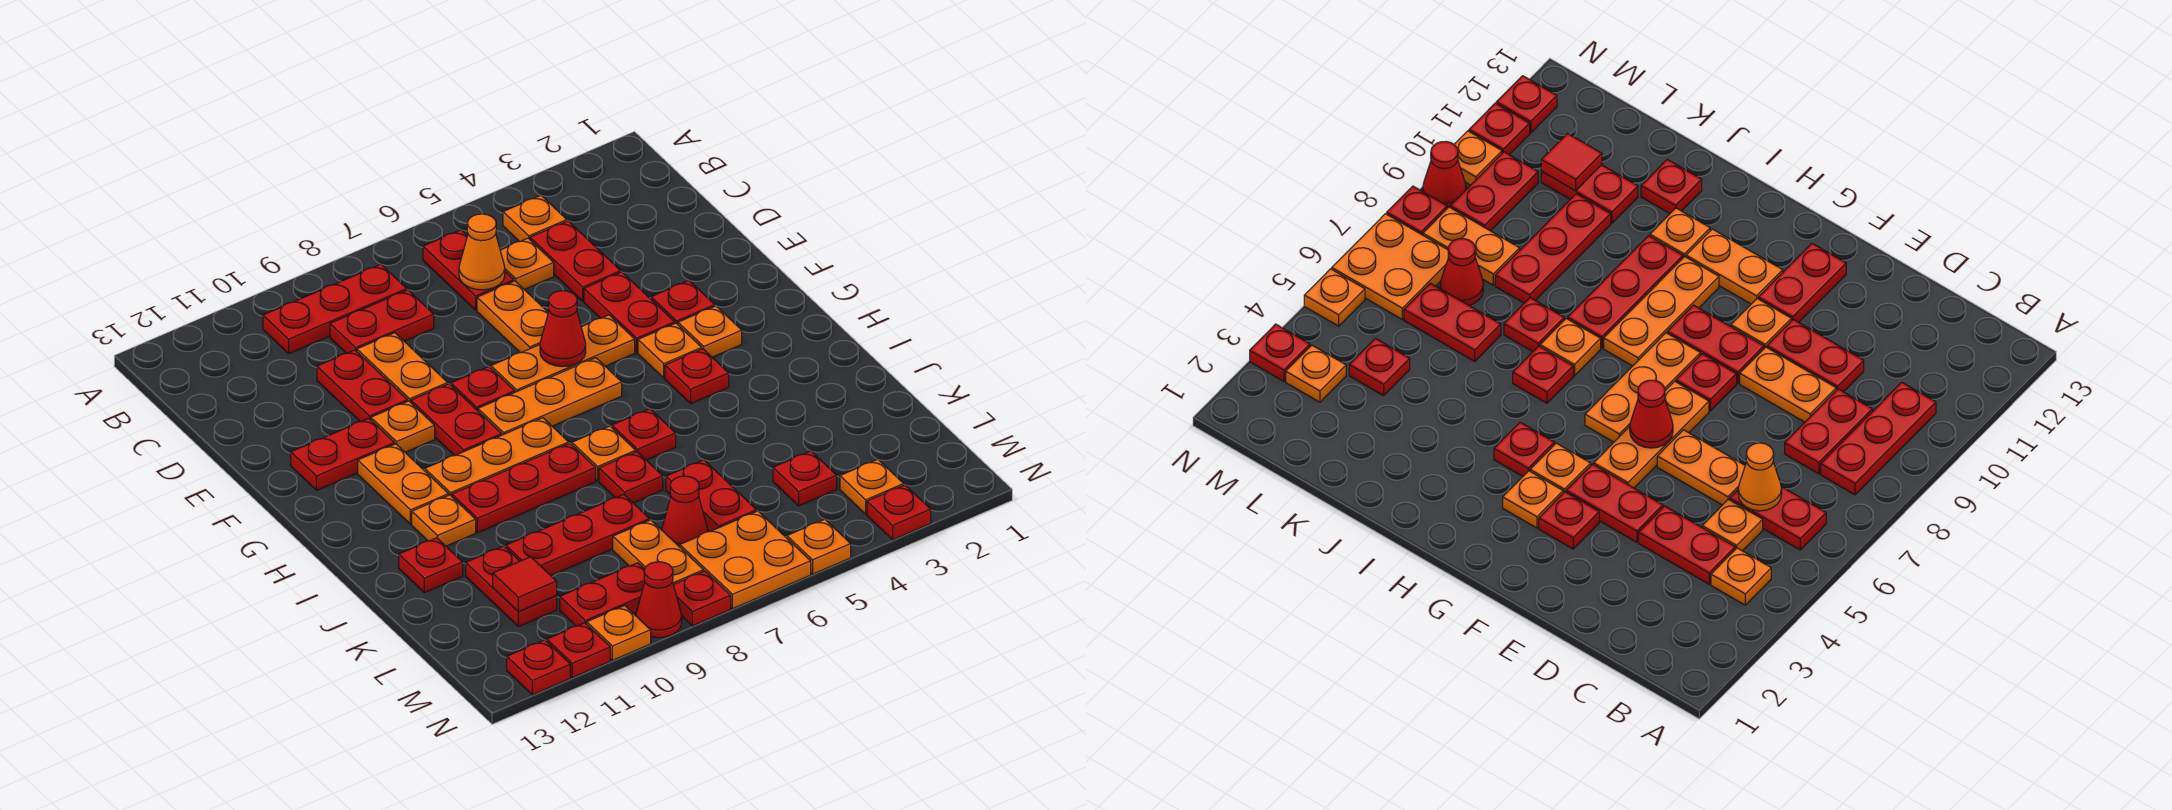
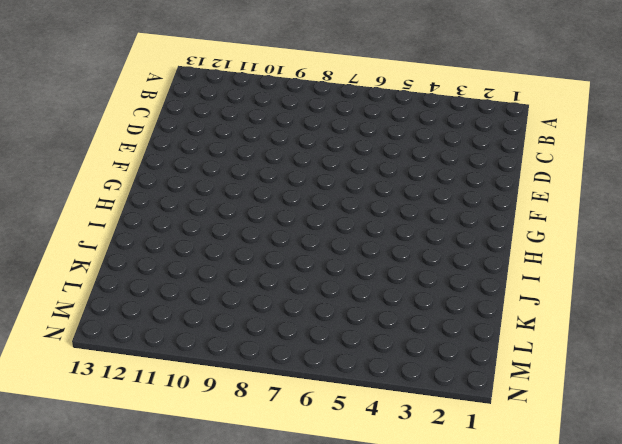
none -> orange plate B4 level 1
none -> red plate B6:C6 level 1
none -> red plate B8:B10 level 1
none -> red plate C4:D4 level 1

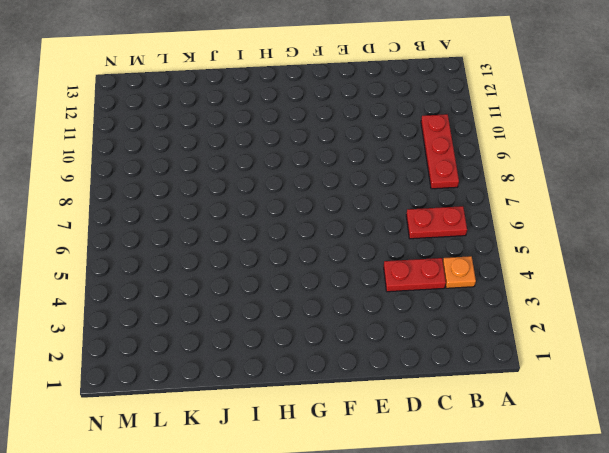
none -> orange plate C5 level 1
none -> red plate C8:C9 level 1
none -> orange plate D6:E6 level 1
none -> orange plate D9:E9 level 1

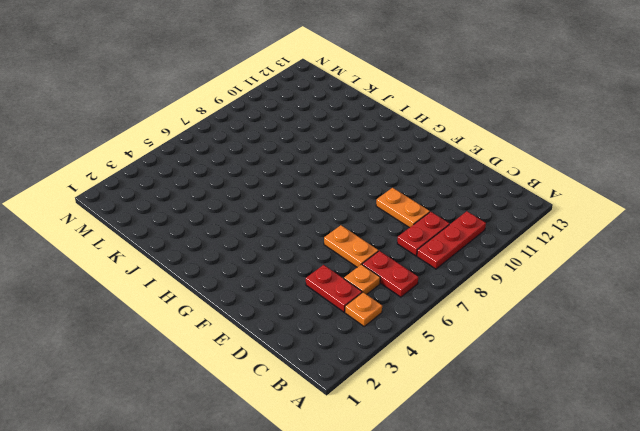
none -> red plate D10:E10 level 1
none -> red plate E4:F4 level 1
none -> red plate F3 level 1
none -> orange plate F5:F7 level 1

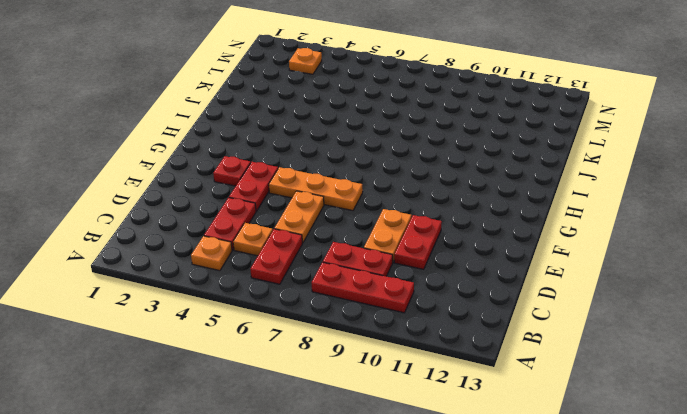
none -> red plate F8 level 1
none -> red plate F9:G9 level 1
none -> orange plate F10 level 1
none -> red plate F11:F12 level 1

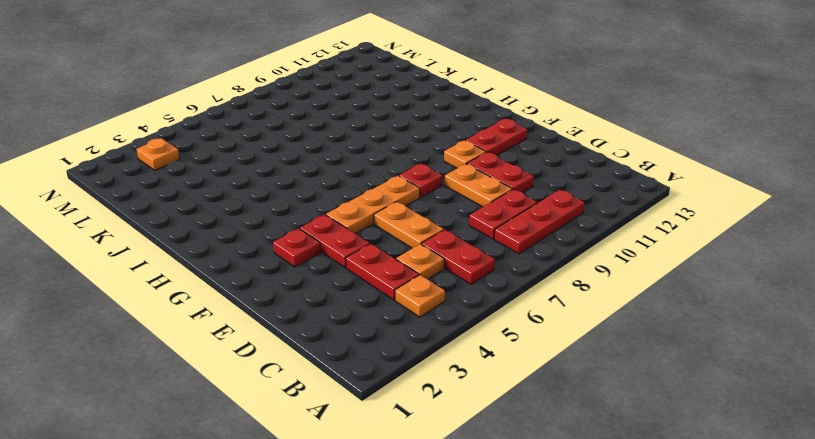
none -> red plate F9:G9 level 1
none -> orange plate G3 level 1
none -> orange plate G4 level 1
none -> orange plate G6:G8 level 1

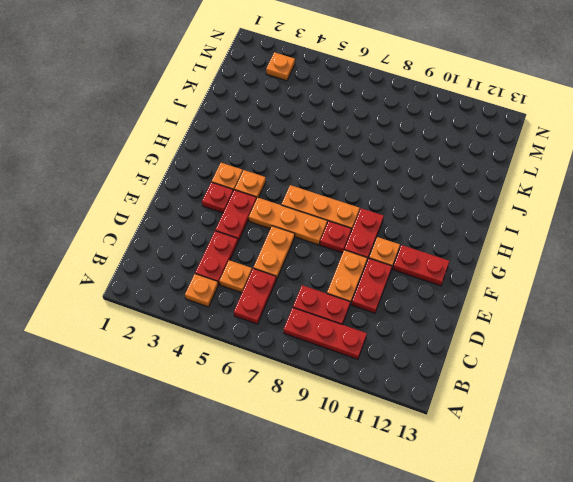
none -> orange plate G11:H11 level 1
none -> red plate H4 level 1
none -> orange plate H8:H10 level 1
none -> red plate I6 level 1

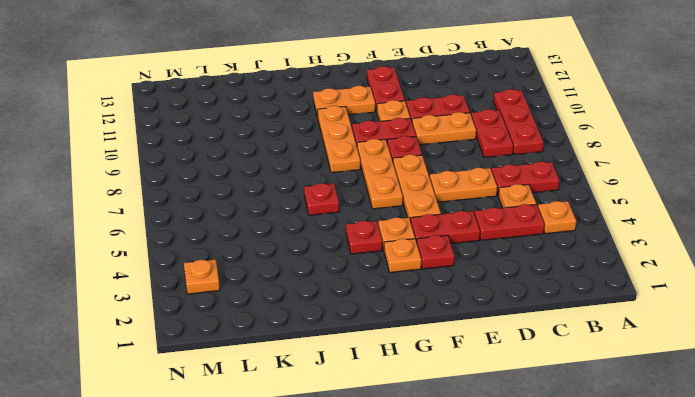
none -> orange plate I7 level 1
none -> red plate I8:I10 level 1
none -> orange plate I11 level 1
none -> red plate J7 level 1

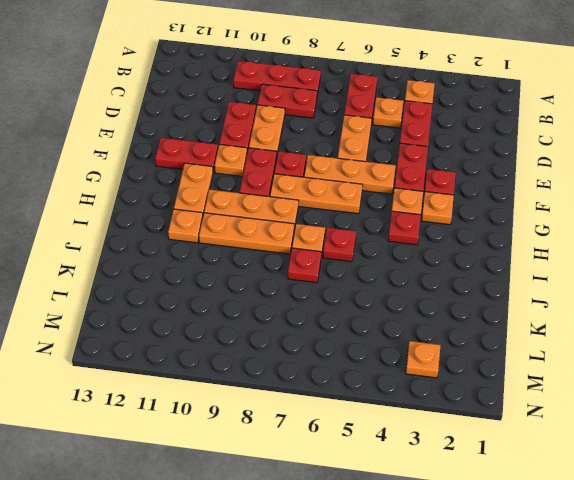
orange plate I8:I10 level 1 -> red plate I8:I10 level 1
none -> red plate J12 level 1
none -> red plate K6:L6 level 1
none -> red plate K8:K10 level 1
none -> red plate K11:L11 level 1

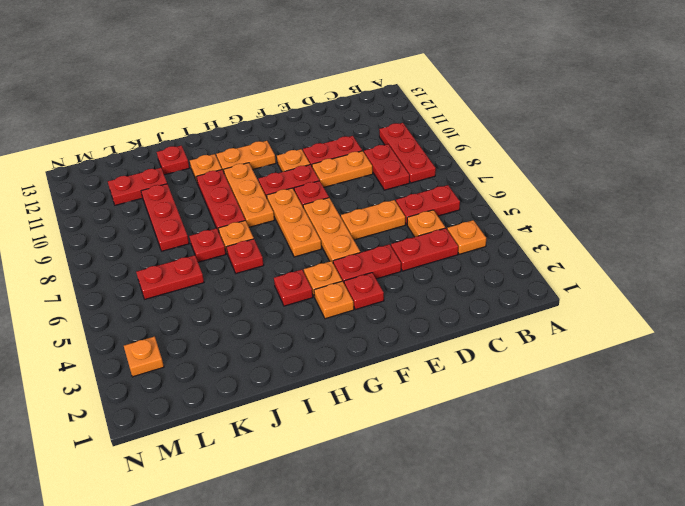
none -> red plate F11:F12 level 1
none -> red plate L4 level 1
none -> red cone L7 level 1
none -> orange plate L8:M8 level 1

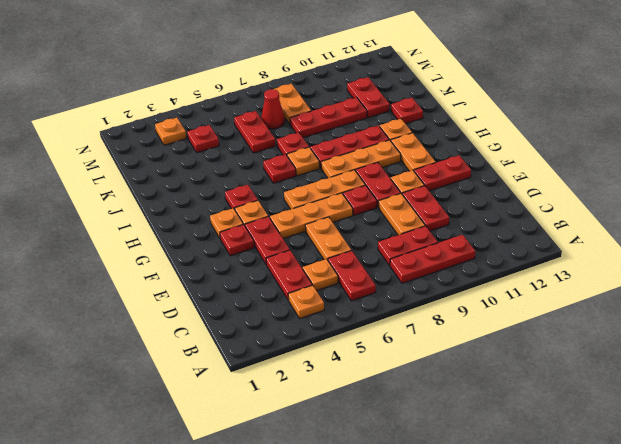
none -> orange plate M6:N7 level 1
none -> red plate M9:M10 level 1
none -> red plate N3 level 1
none -> orange plate N5 level 1

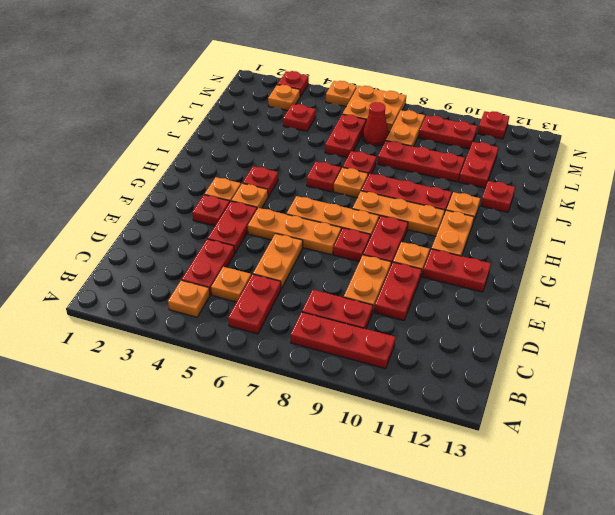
none -> red plate N8 level 1
none -> red cone N9 level 1
none -> orange plate N10 level 1
none -> red plate N12 level 1

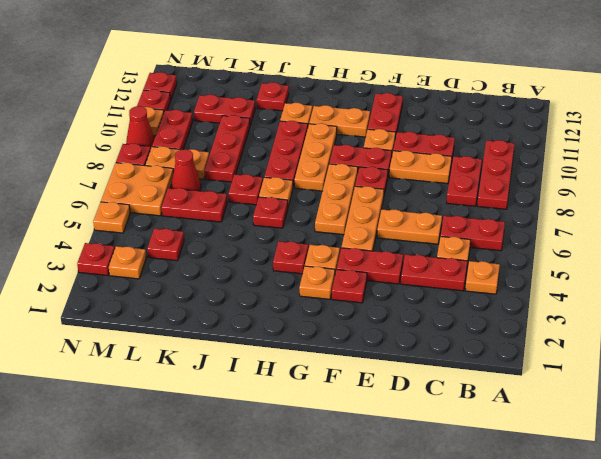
none -> orange cone C6 level 2
none -> red cone F6 level 2
none -> red tile L11 level 2

